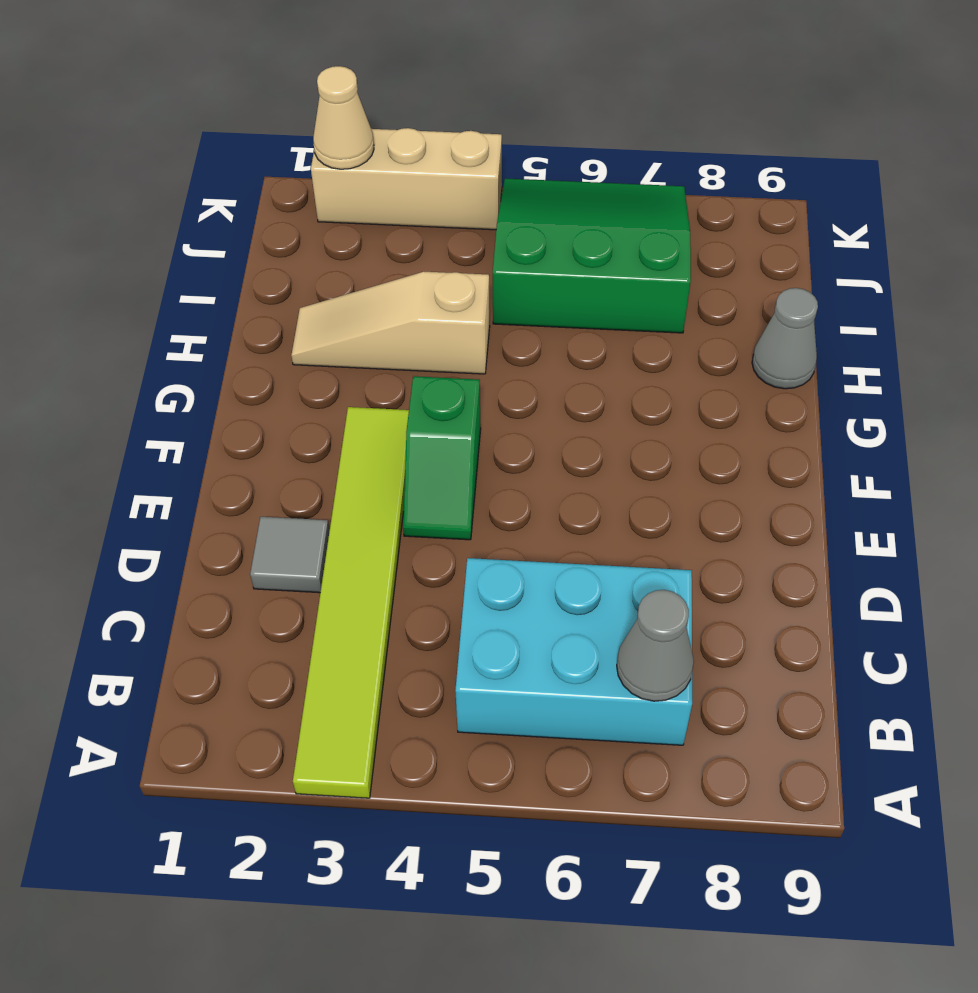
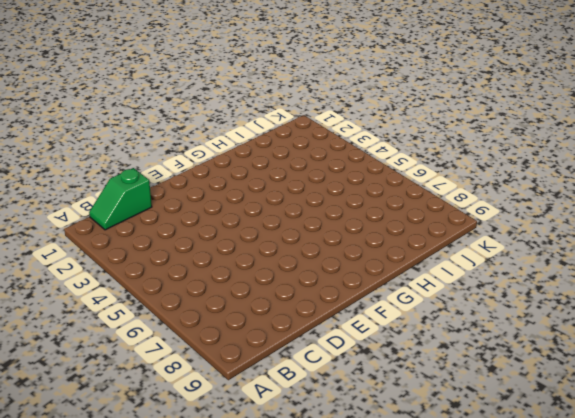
green slope B1:C1 level 1 top C -> green slope E4:F4 level 1 top F
none -> lime tile A3:F3 level 1
none -> cyan brick B5:C7 level 1

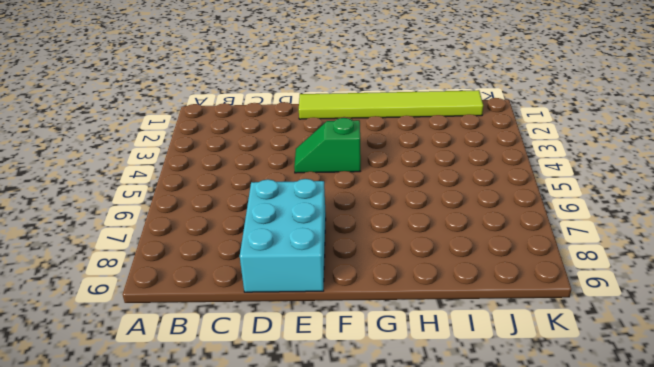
cyan brick D7:E9 level 1 -> cyan brick B5:C7 level 1
lime tile E1:J1 level 1 -> lime tile A3:F3 level 1
none -> grey tile D2 level 1
none -> tan slope H2:H4 level 1 top 4

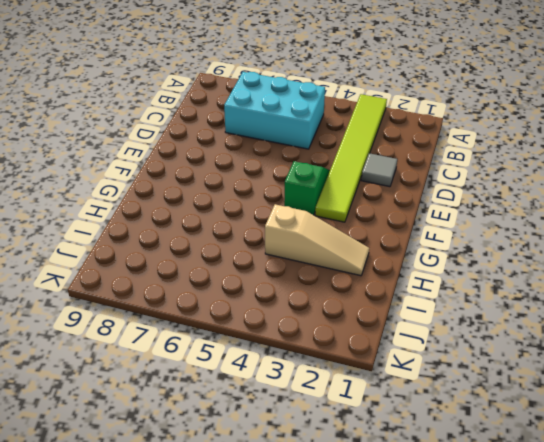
none -> grey cone H9 level 1
none -> green slope I5:K7 level 1 top I

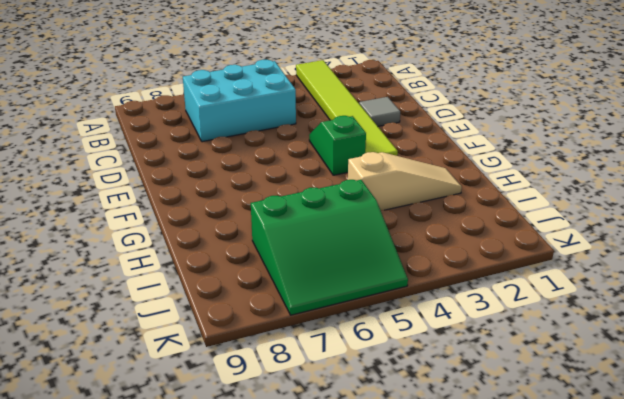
none -> grey cone H9 level 1
none -> tan brick K2:K4 level 1

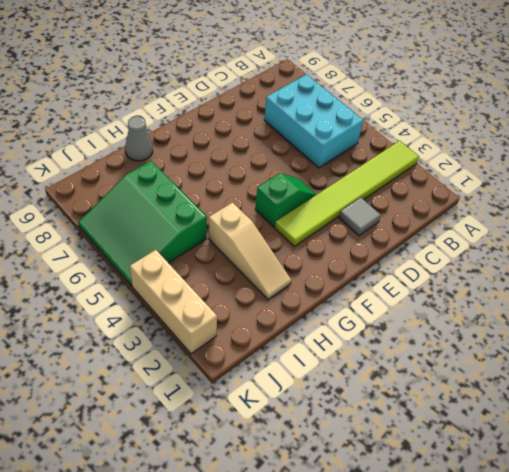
none -> grey cone B7 level 2
none -> tan cone K2 level 2

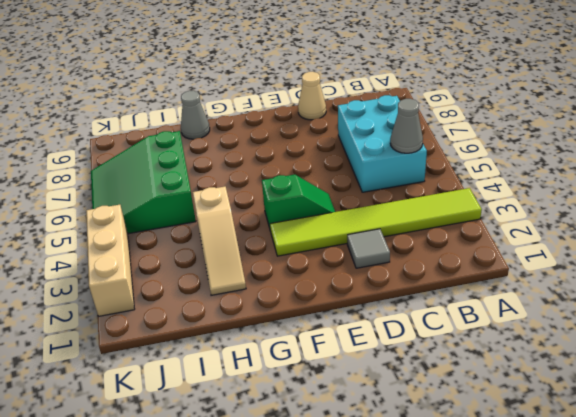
grey cone B5 level 2 -> grey cone B7 level 2
tan cone D9 level 1 -> tan cone K2 level 2

